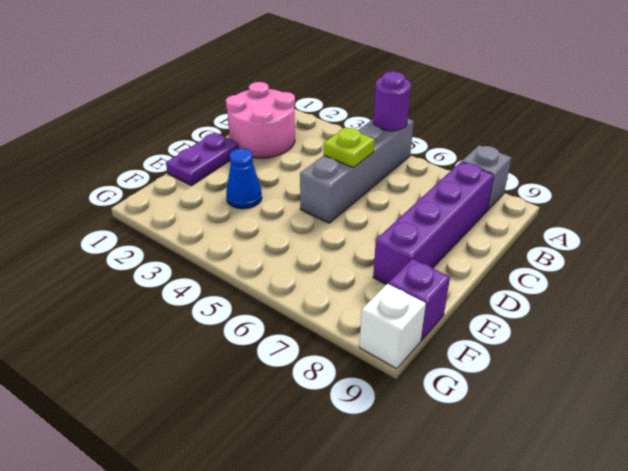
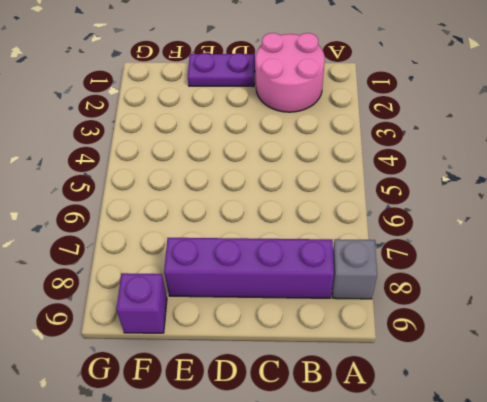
none -> grey brick A5:D5 level 1
none -> blue cone E3 level 1

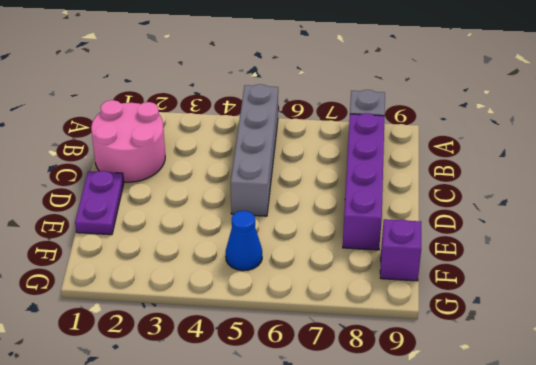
blue cone F5 level 1 -> blue cone E3 level 1
none -> white brick G9 level 1
none -> purple round brick A5 level 2

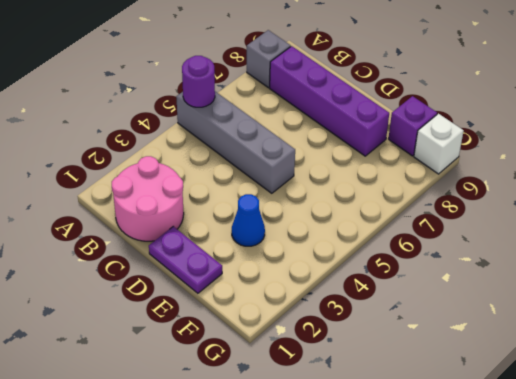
none -> lime plate C5 level 2

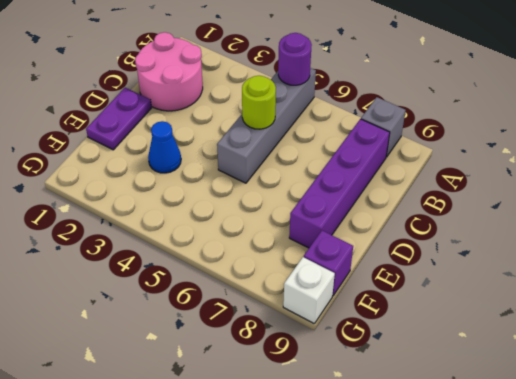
lime round brick C5 level 2 -> lime plate C5 level 2

